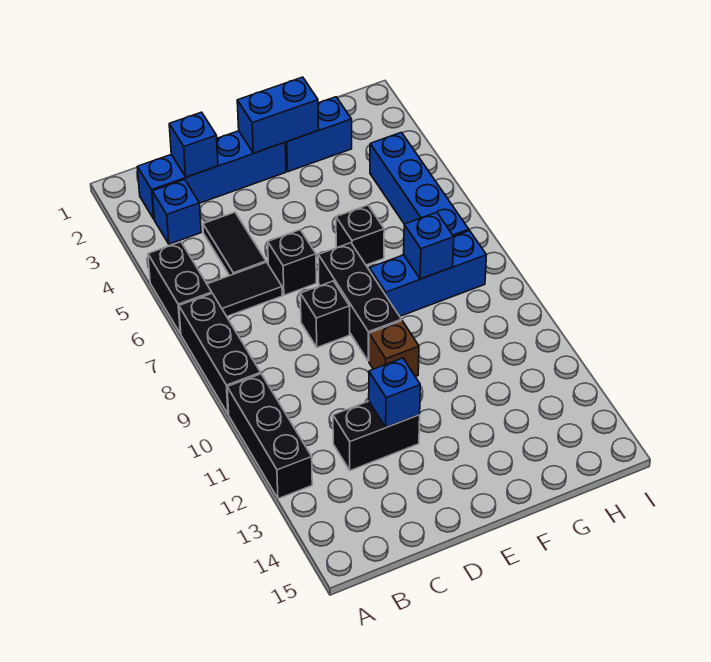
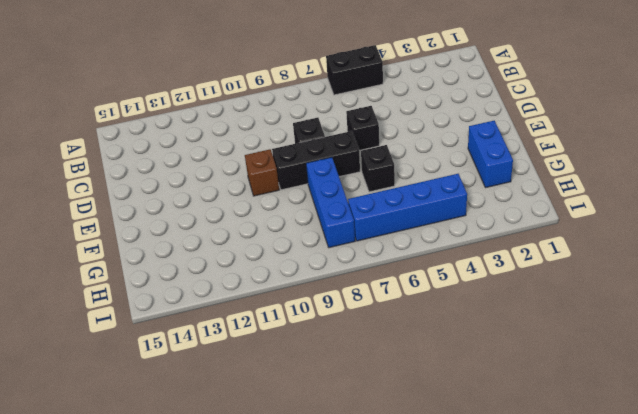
none -> black brick A7:A9 level 1
none -> black brick A10:A12 level 1
none -> blue brick B2:E2 level 1

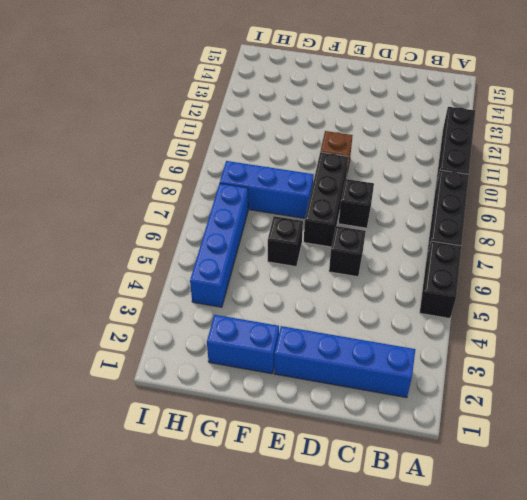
none -> blue brick B3 level 1
none -> black tile B6:C6 level 1
none -> black tile C4:C5 level 1

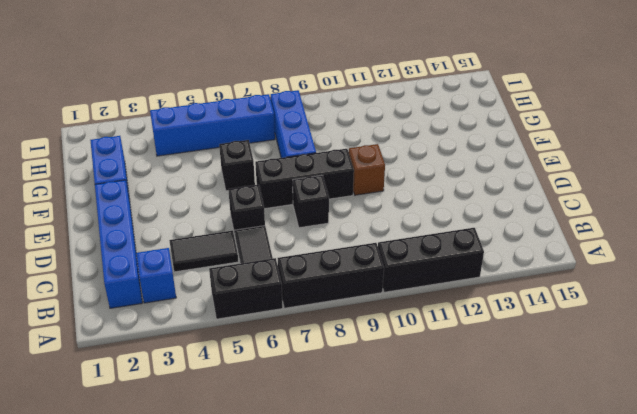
none -> black brick C12:D12 level 1
none -> blue brick C2 level 2
none -> blue brick D12 level 2

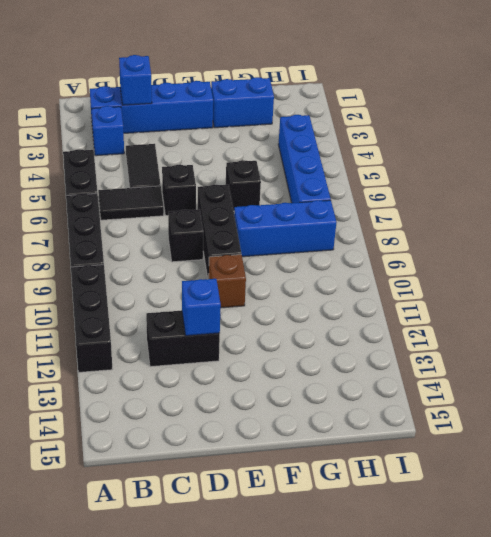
none -> blue brick E2:F2 level 2
none -> blue brick G8 level 2

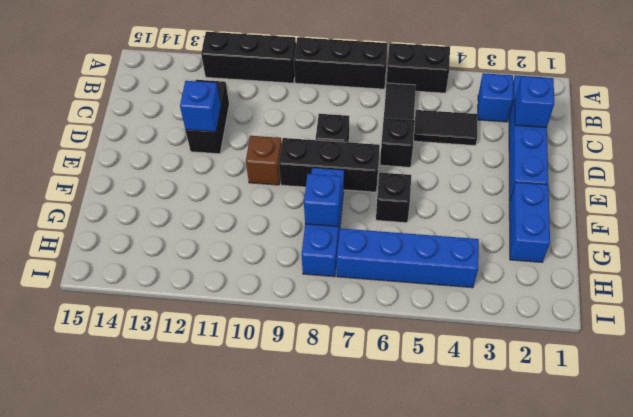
none -> blue brick E2:F2 level 2

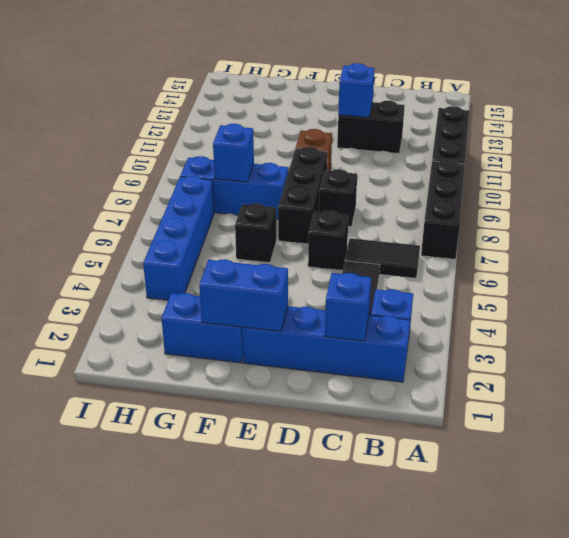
none -> black brick A5:A6 level 1

